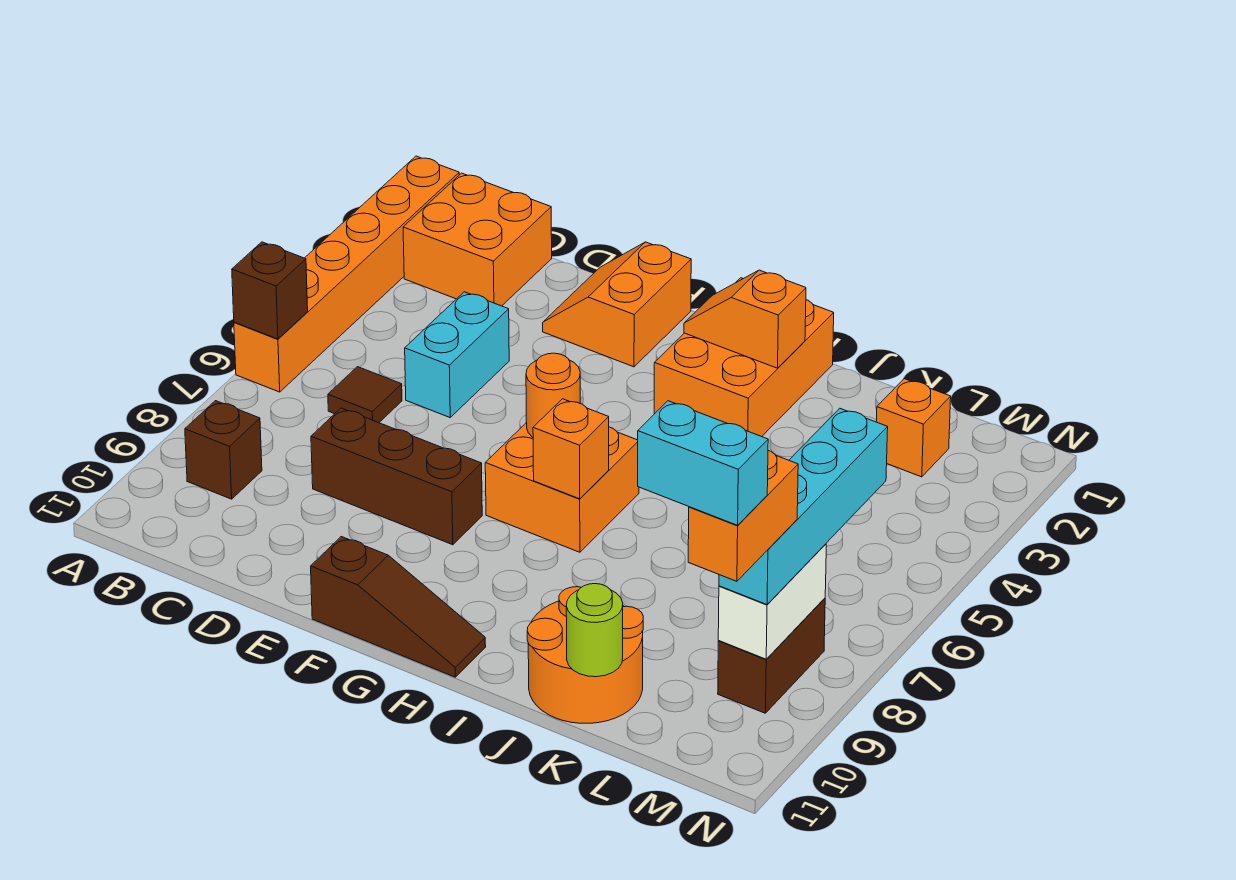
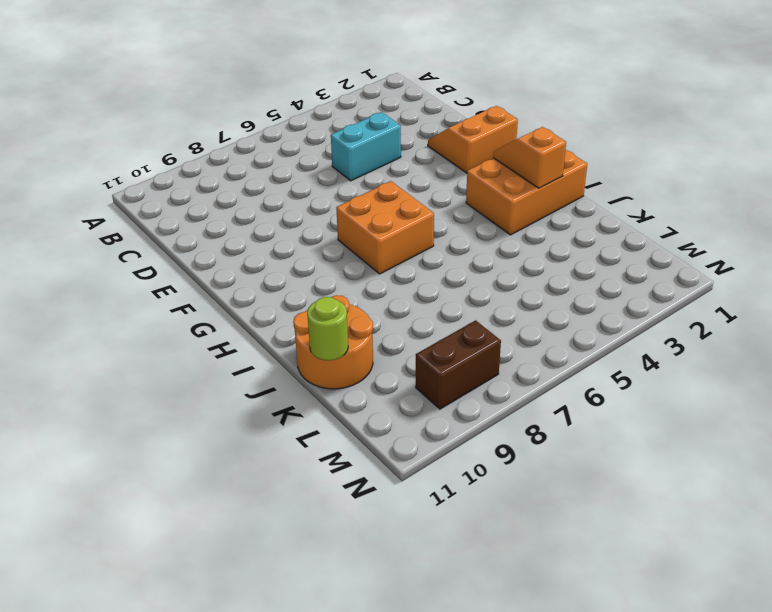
none -> orange brick A1:A6 level 1
none -> orange brick B1:C2 level 1
none -> brown brick B9 level 1

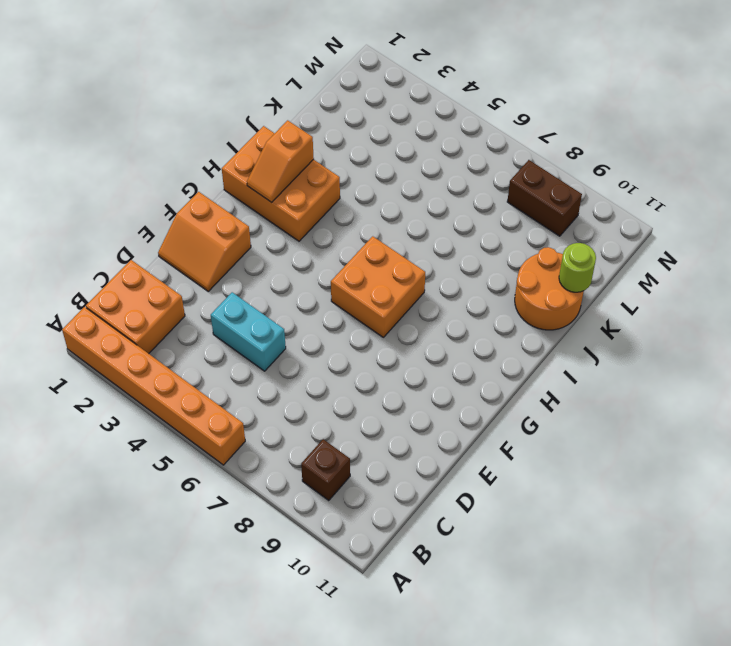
none -> brown tile C6 level 1
none -> brown brick D8:F8 level 1
none -> brown slope F11:H11 level 1 top F

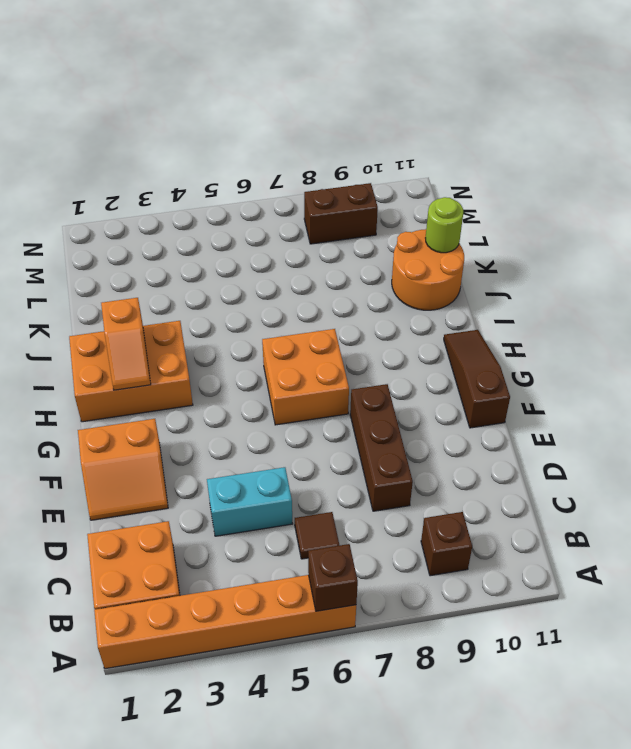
none -> orange brick L2 level 1
none -> orange round brick G6 level 2
none -> orange brick H7 level 2

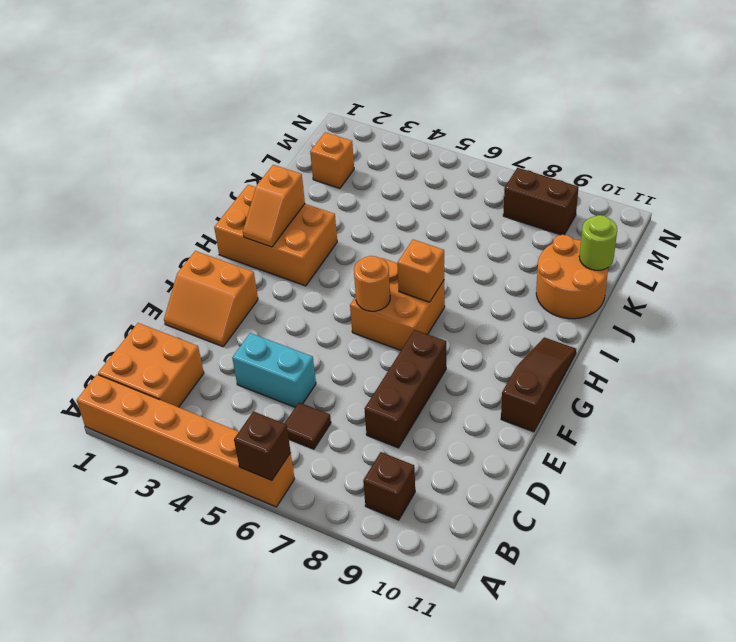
none -> white brick M8:M9 level 2
none -> cyan brick M6:M9 level 3
none -> orange brick M9:M10 level 4

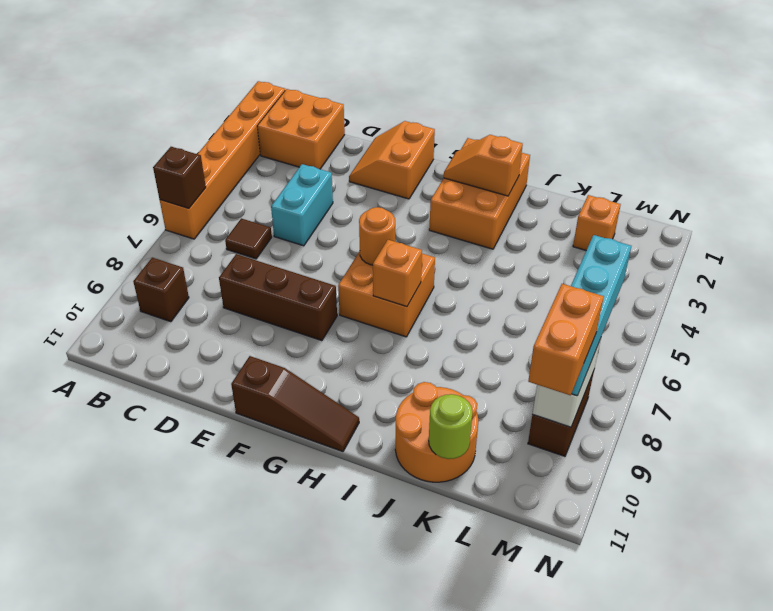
none -> cyan brick L10:M10 level 5

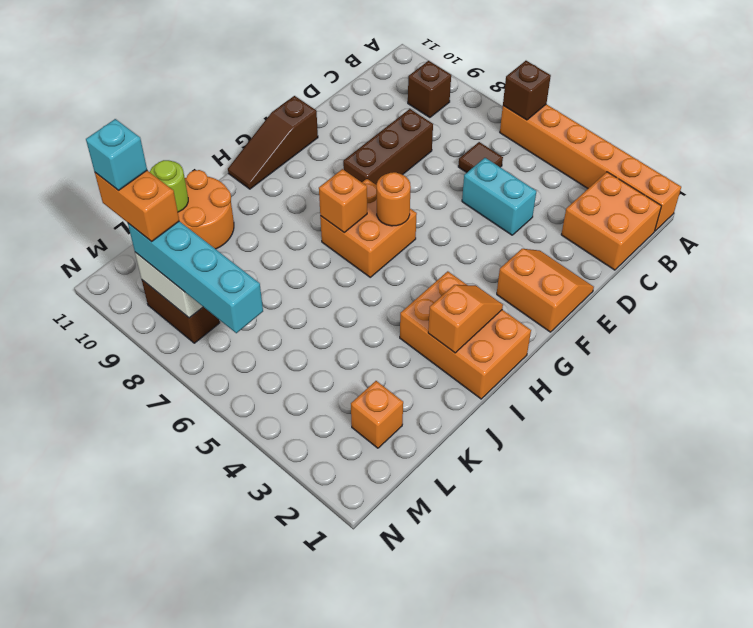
cyan brick M10 level 5 -> cyan brick L10:M10 level 5

